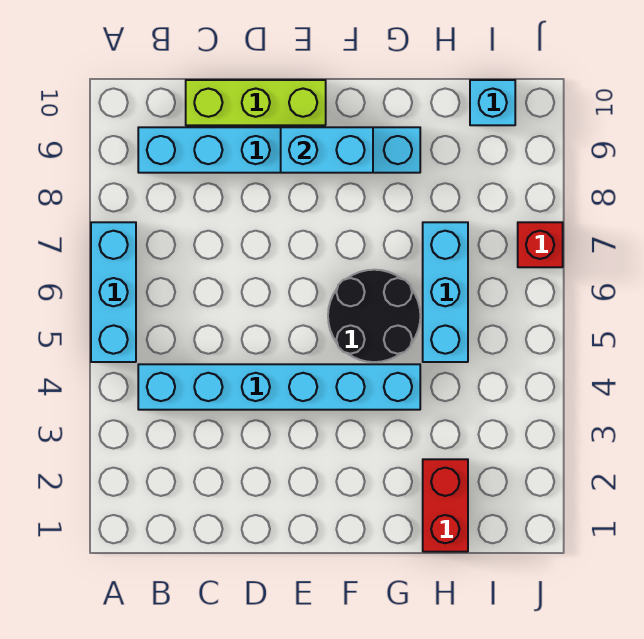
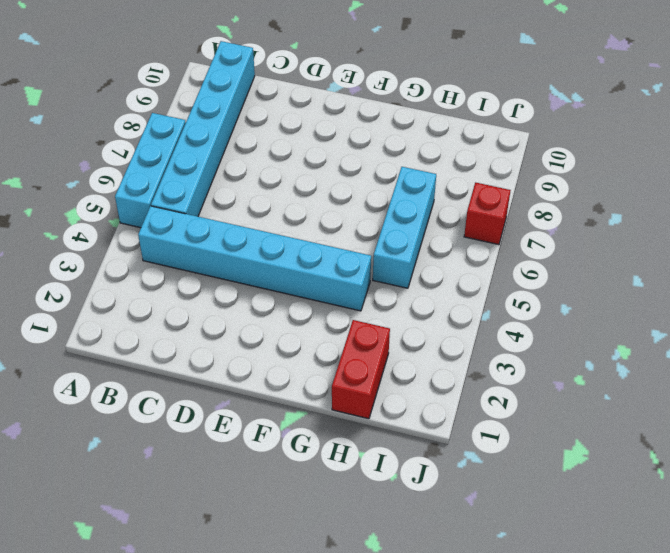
cyan brick B5:B10 level 1 -> cyan brick B9:G9 level 1
none -> lime brick C10:E10 level 1
none -> black round brick F5:G6 level 1

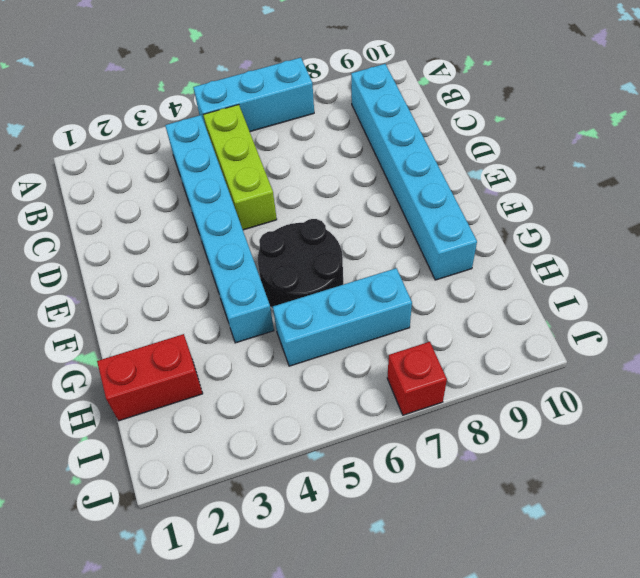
lime brick B5:D5 level 1 -> lime brick C10:E10 level 1
none -> cyan brick I10 level 1
none -> cyan brick E9:F9 level 2

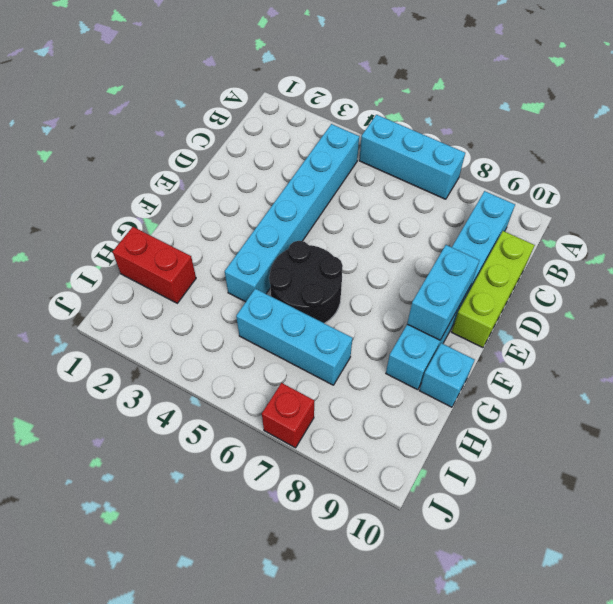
cyan brick G10 level 1 -> cyan brick I10 level 1

